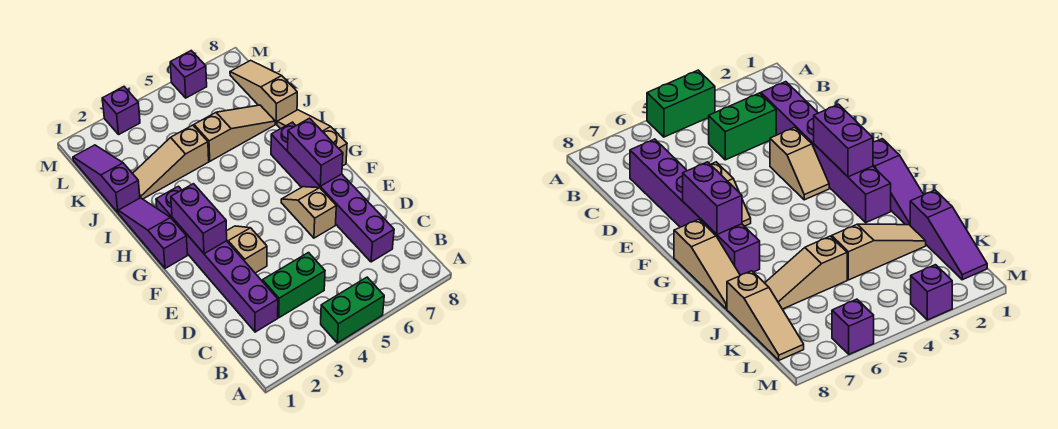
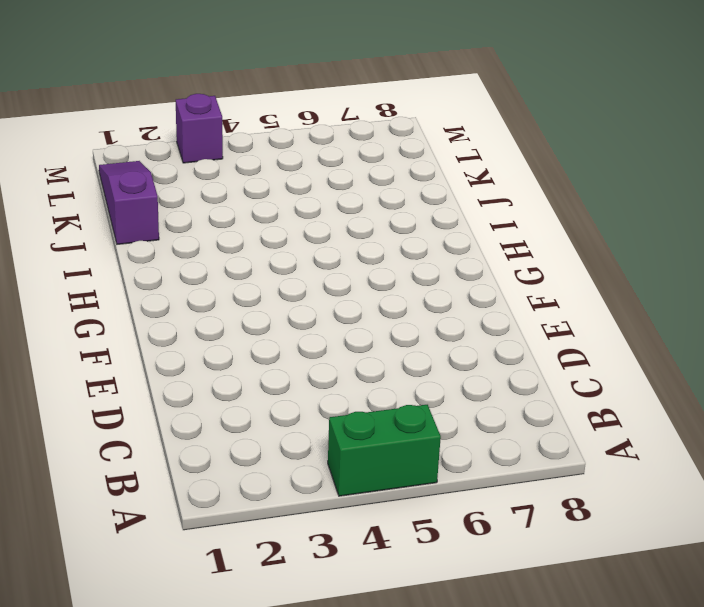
none -> purple brick C2:H2 level 1
none -> green brick C3:C4 level 1
none -> purple brick C7:H7 level 1

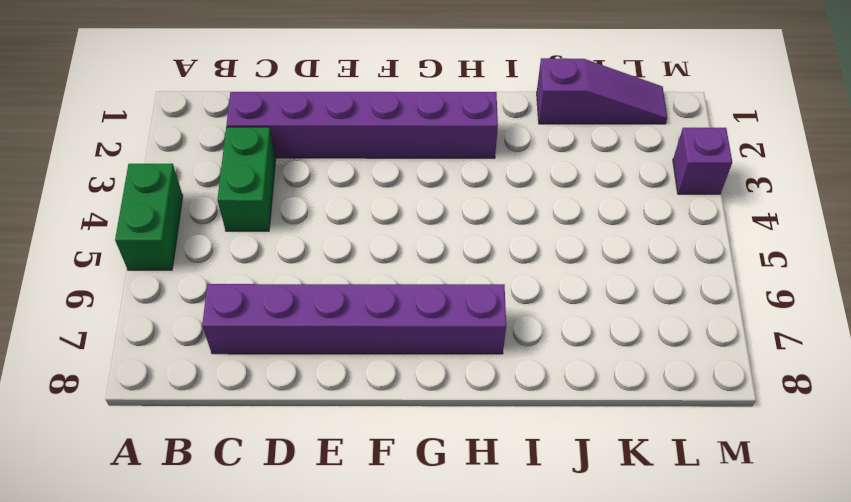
none -> tan slope E3:F3 level 1 top E
none -> tan slope E6:F6 level 1 top E
none -> purple slope G1:I1 level 1 top G

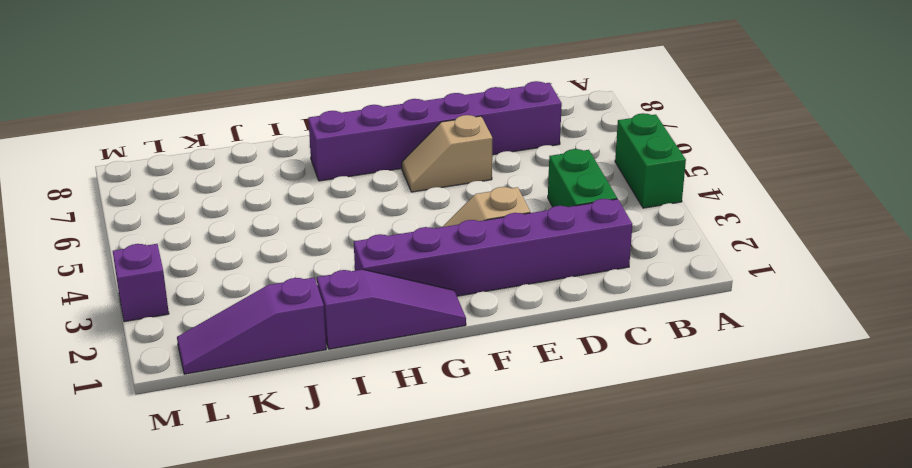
purple slope G1:I1 level 1 top I -> purple slope G1:I1 level 1 top G
none -> tan slope G8:I8 level 1 top G
none -> tan slope J2:J4 level 1 top 4
none -> tan slope J5:J7 level 1 top 5

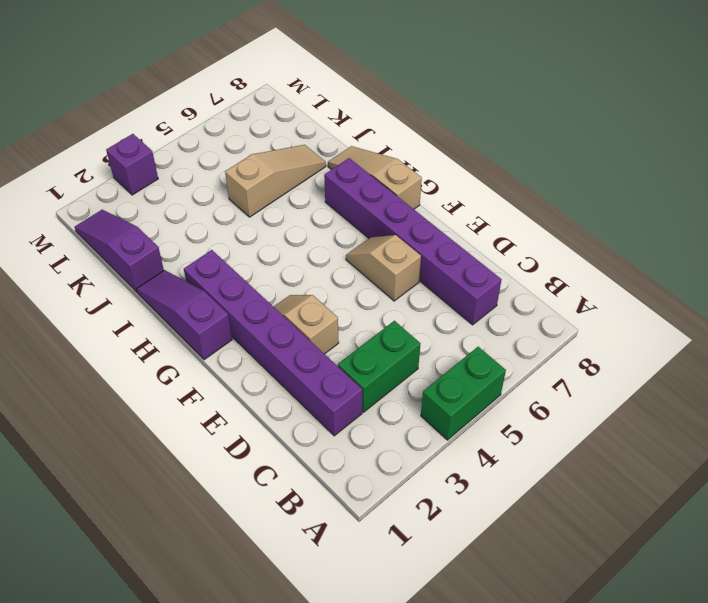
none -> tan slope J2:J4 level 1 top 4
none -> tan slope J8:L8 level 1 top J
none -> purple brick M6 level 1

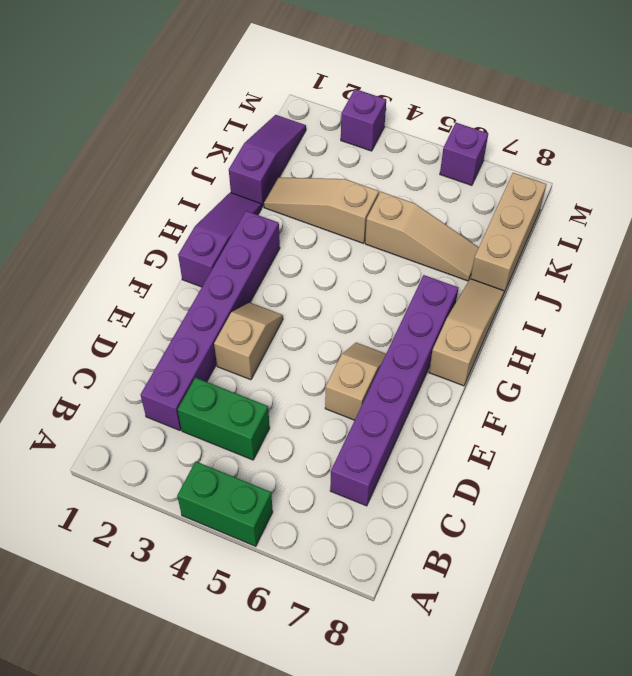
tan brick J8:L8 level 1 -> tan slope J8:L8 level 1 top J
none -> purple brick F2:G2 level 2
none -> purple brick F7:G7 level 2

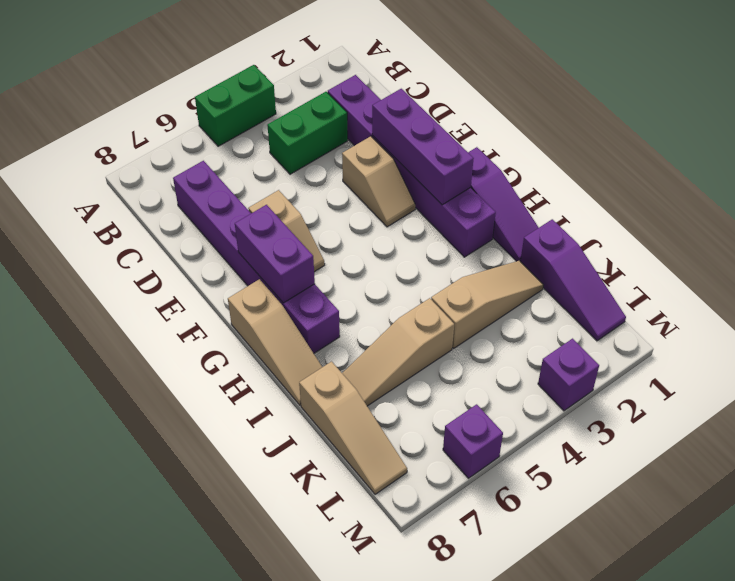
purple brick E2:G2 level 2 -> purple brick F2:G2 level 2

